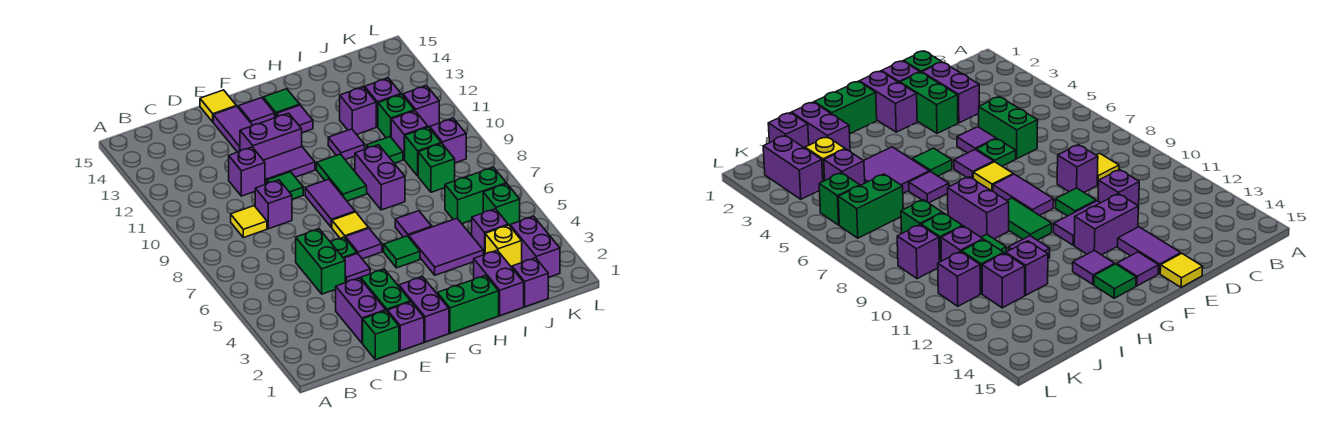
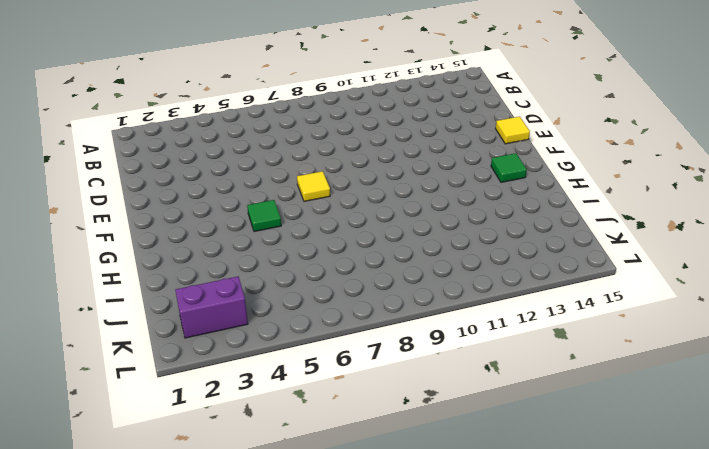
none -> yellow tile C9 level 1
none -> green brick D1 level 1
none -> purple brick D2:D3 level 1
none -> green brick D5:D6 level 1

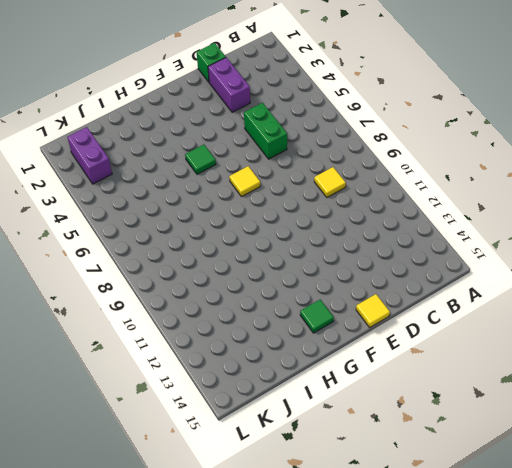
none -> purple brick D9 level 1
none -> purple brick D11 level 1
none -> purple brick E1 level 1
none -> green brick E2:E3 level 1

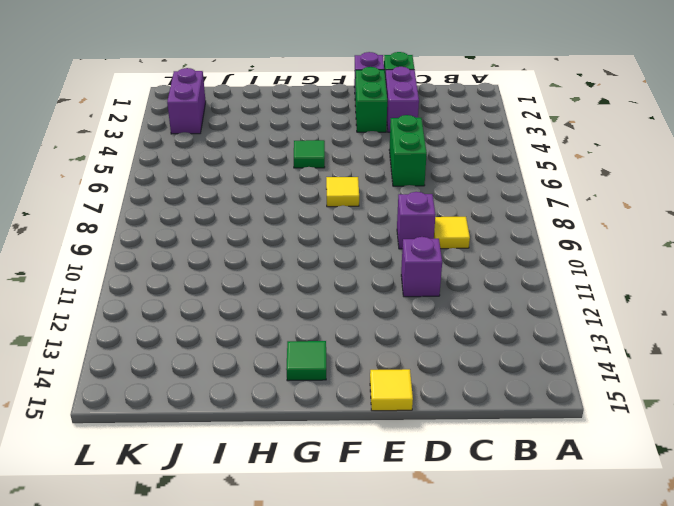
none -> purple tile E5 level 1
none -> green plate E6 level 1
none -> green tile E10 level 1
none -> purple tile E11:F11 level 1

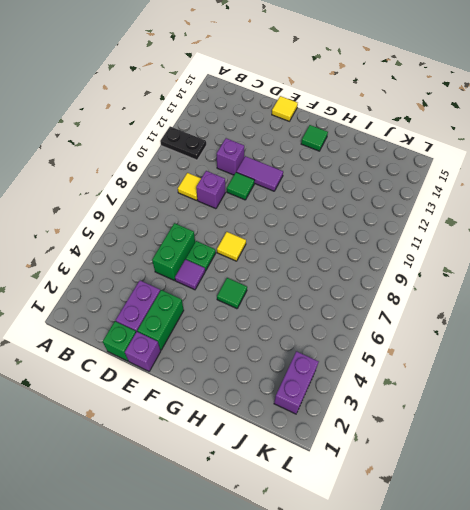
black plate A11:B11 level 1 -> none
none -> purple brick E12:F12 level 1
none -> purple tile E13:E14 level 1
none -> purple brick F1:F2 level 1
none -> purple tile F6 level 1

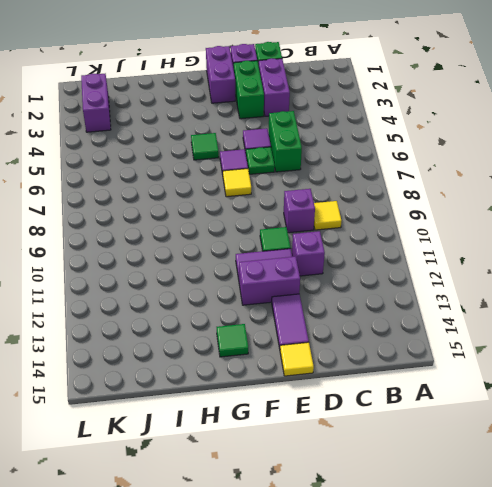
none -> purple tile F8:F9 level 1
none -> purple tile F14 level 1
none -> green brick G1:H1 level 1
none -> green tile G9:G10 level 1

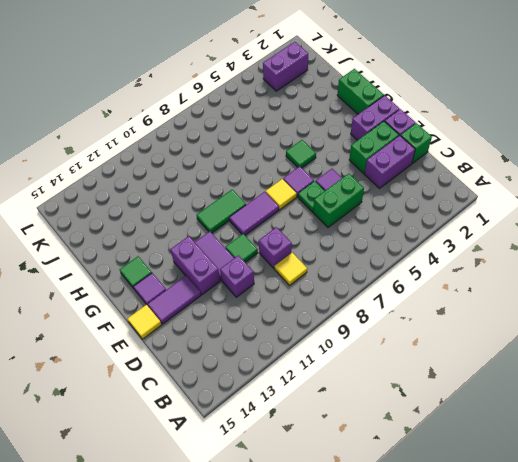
none -> purple tile G13 level 1
none -> purple tile H4:I5 level 1
none -> purple tile H6 level 1
none -> purple brick H8:H9 level 1

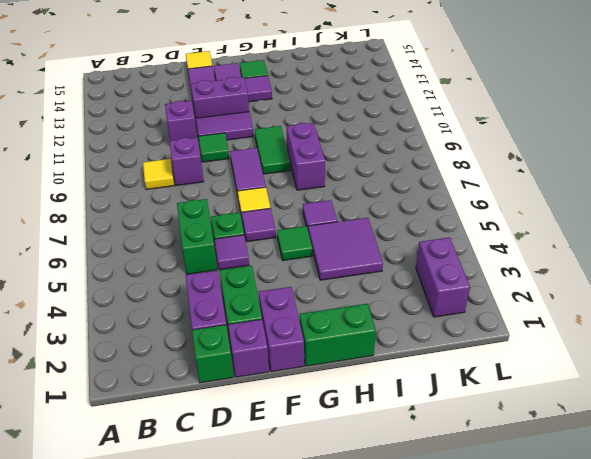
none -> purple tile H11 level 1
none -> purple brick I1:I2 level 1
none -> green tile I10 level 1
none -> purple brick I12 level 1

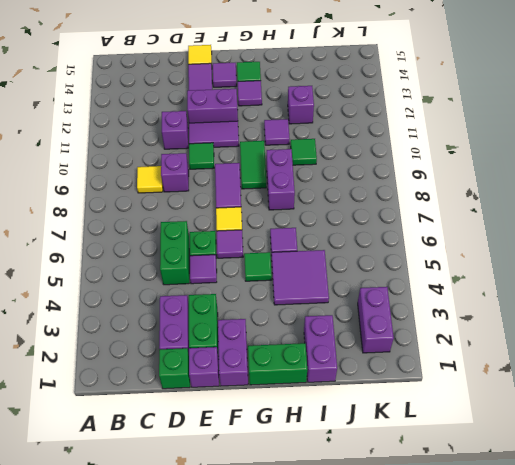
none -> purple brick J1 level 1
none -> yellow brick J3 level 1
none -> purple brick J4 level 1
none -> green brick J6:K6 level 1

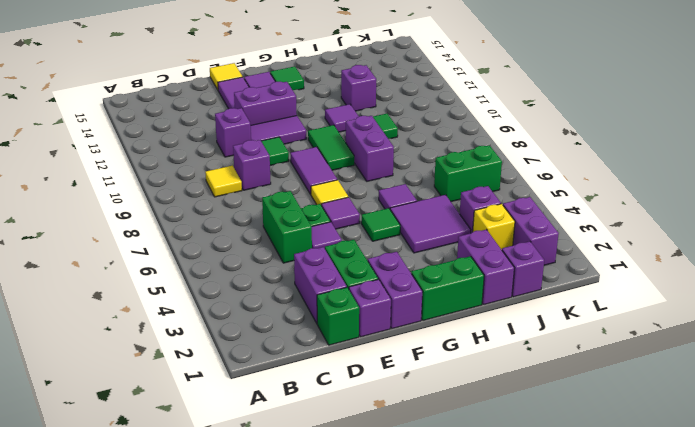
none -> purple tile G13 level 1
none -> green brick J8 level 1
none -> green brick J9 level 1
none -> purple brick J10 level 1

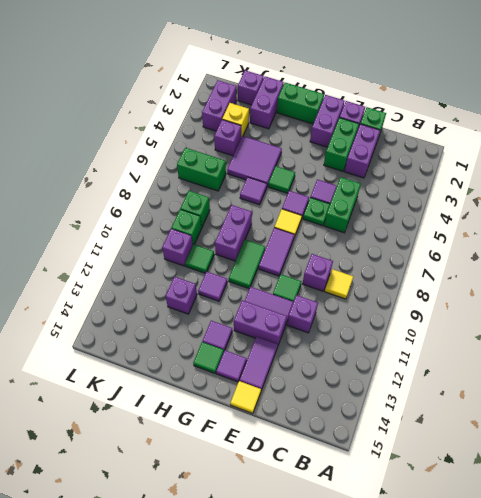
none -> green brick J11 level 1
none -> purple brick J12 level 1
none -> green brick K5 level 1
none -> purple brick K9 level 1

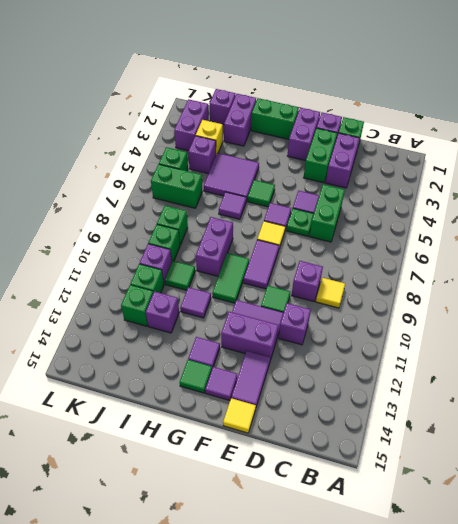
green brick J12 level 1 -> purple brick J12 level 1
none -> purple brick K9 level 1
none -> purple brick K11 level 1

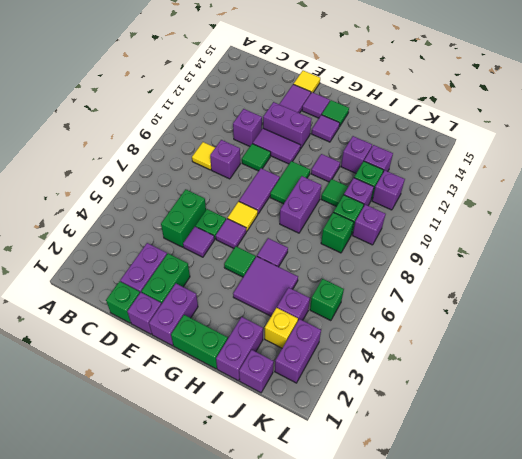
none -> green brick J6:K6 level 1

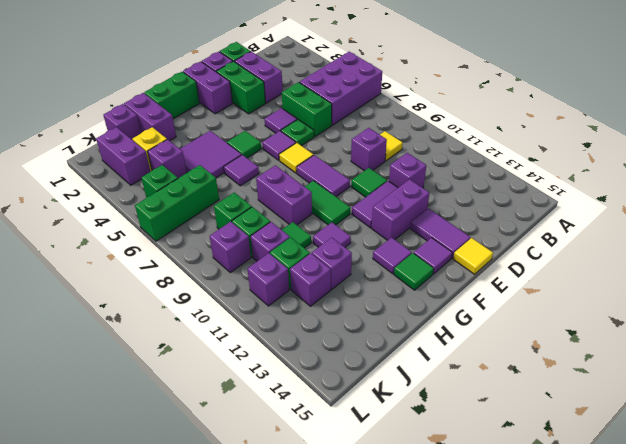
purple brick A5:C6 level 1 -> none
green brick J6:L6 level 1 -> green brick J6:K6 level 1

